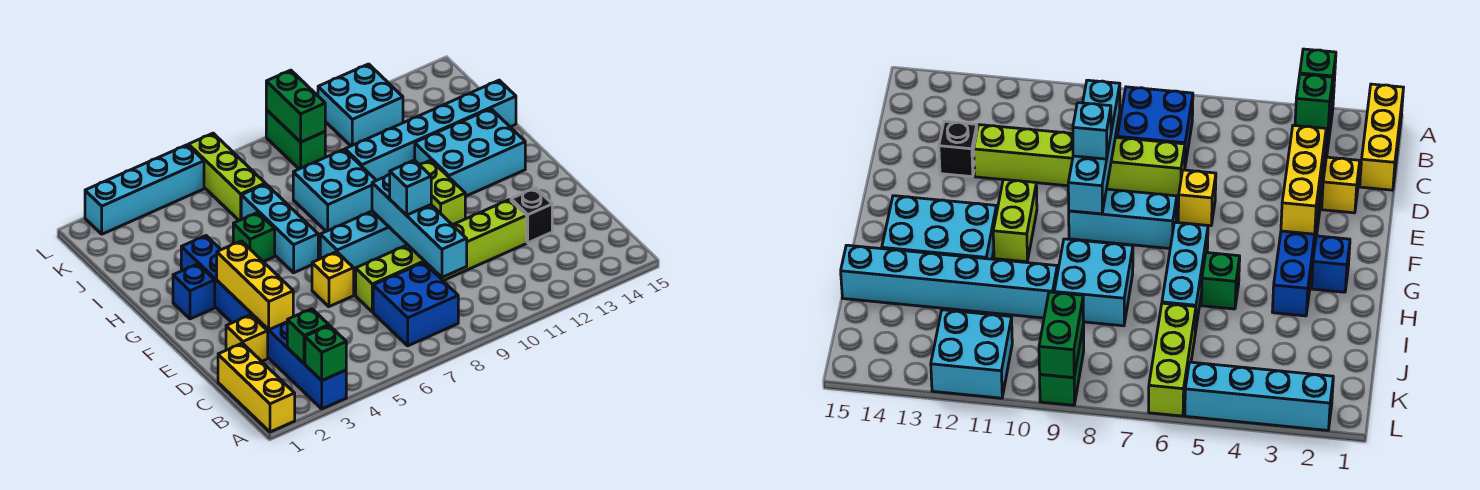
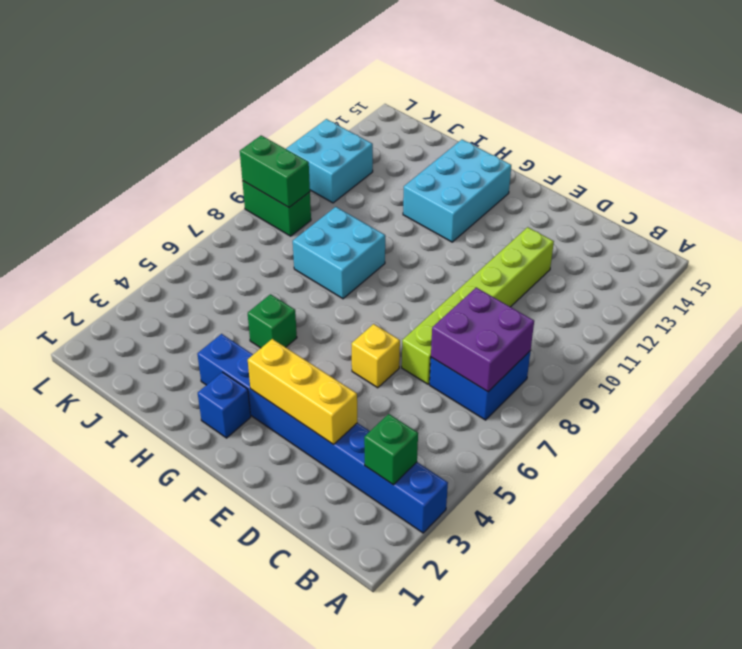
purple brick B7:C8 level 2 -> none
none -> yellow brick A1:C1 level 1
none -> yellow brick D2 level 1
none -> black brick D13 level 1

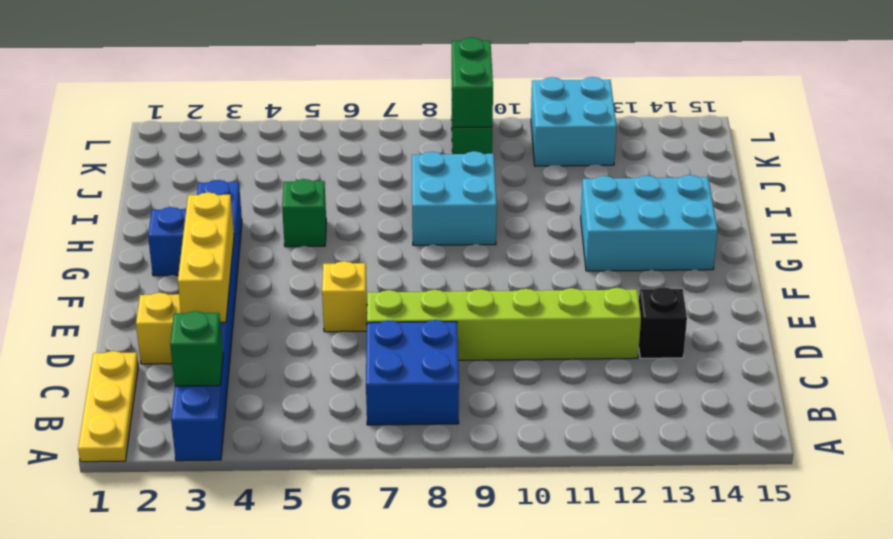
yellow plate A1:C1 level 1 -> yellow brick A1:C1 level 1
none -> cyan brick F7:F9 level 1
none -> lime brick F11:G11 level 1
none -> cyan brick G6:I6 level 1

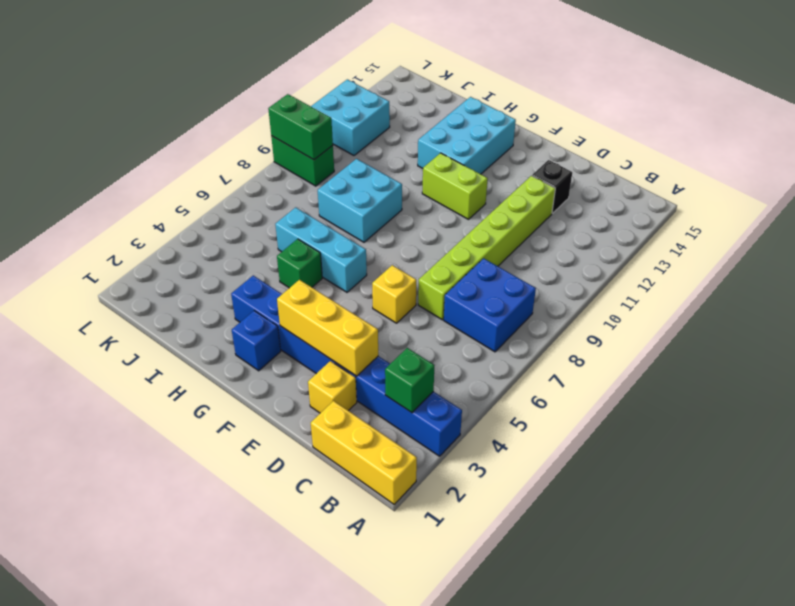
none -> cyan brick F7:F9 level 1
none -> cyan brick I10:I15 level 1
none -> lime brick J6:L6 level 1

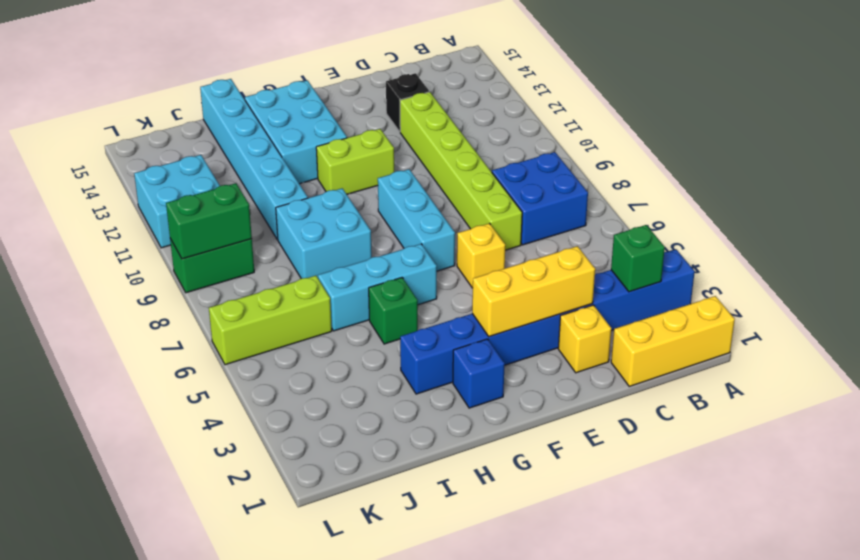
none -> cyan brick L2:L5 level 1
none -> green brick A3 level 2
none -> cyan brick C9:F9 level 2

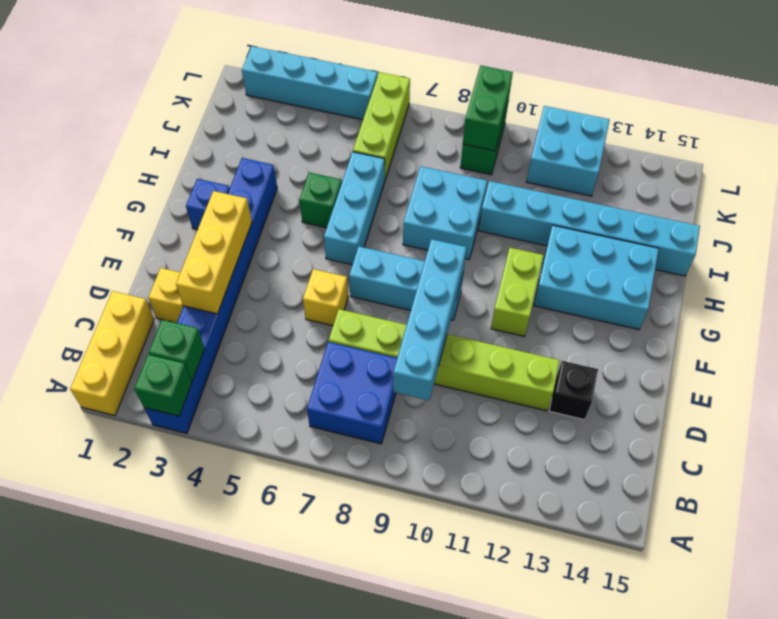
none -> cyan brick E9 level 3

